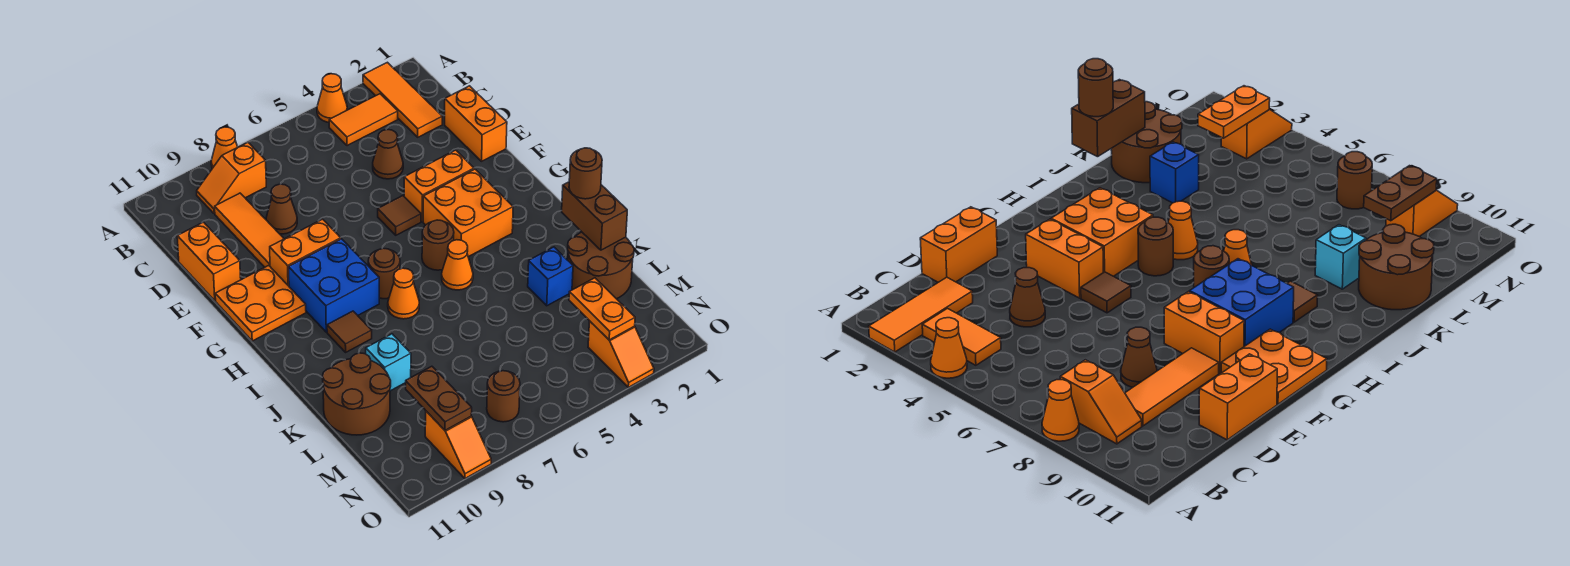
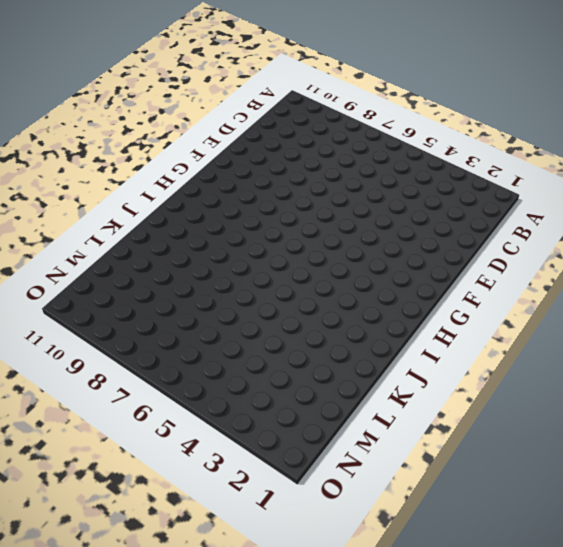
none -> orange tile A2:C2 level 1
none -> orange cone A4 level 1
none -> orange cone A8 level 1
none -> orange tile B3:B4 level 1

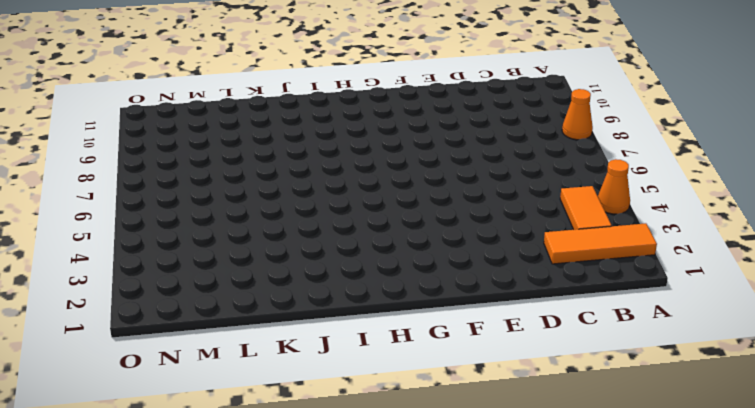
none -> orange slope B8:B9 level 1 top 8
none -> orange tile C9:E9 level 1
none -> orange brick D1:E1 level 1
none -> brown cone D4 level 1

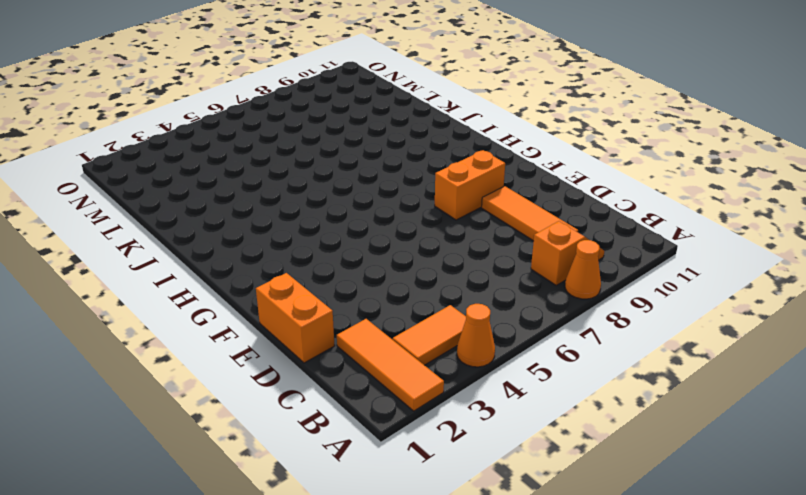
none -> brown cone D4 level 1
none -> brown cone D8 level 1
none -> orange brick D11:E11 level 1
none -> orange brick F3:F4 level 1

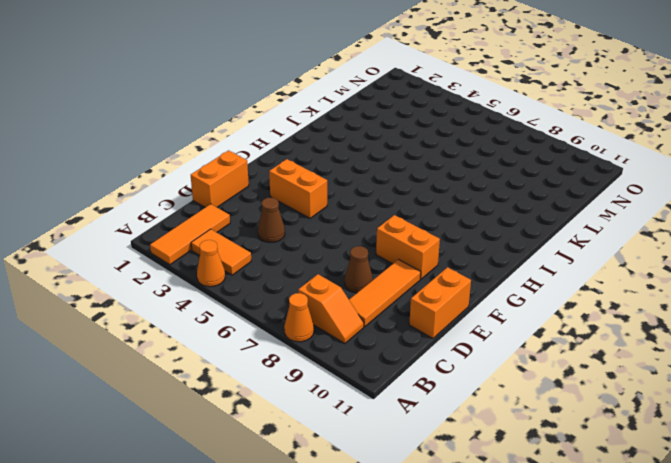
none -> brown tile F5 level 1
none -> orange plate F10:G11 level 1
none -> orange brick G3:H4 level 1
none -> blue brick G8:H9 level 1

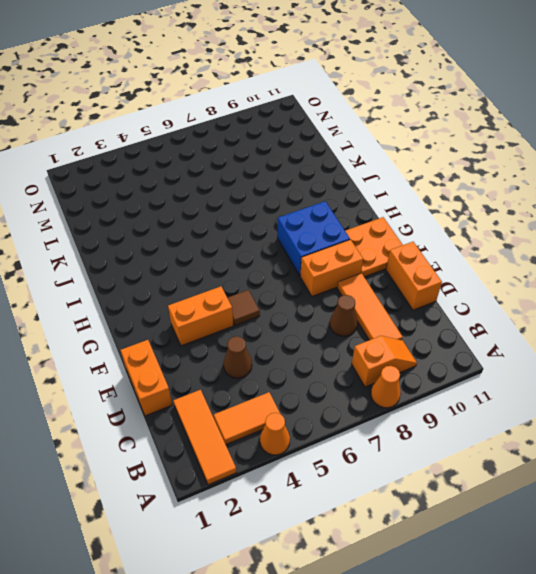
none -> orange brick G3:H4 level 1
none -> brown round brick H5 level 1
none -> brown round brick H7 level 1
none -> orange cone I5 level 1

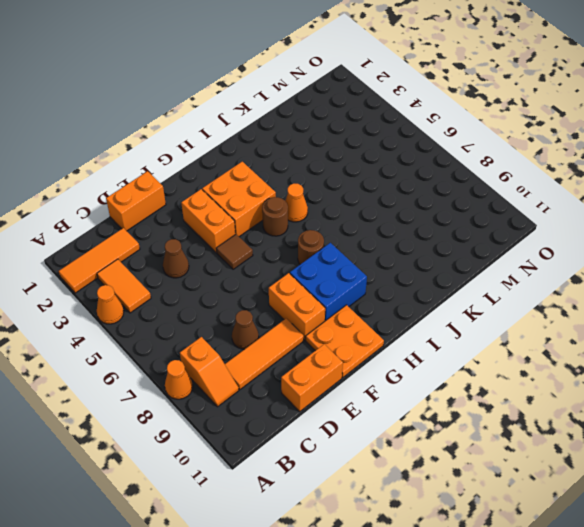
none -> orange cone I7 level 1
none -> brown tile I9 level 1
none -> brown round brick K1:L2 level 1
none -> blue brick K3 level 1

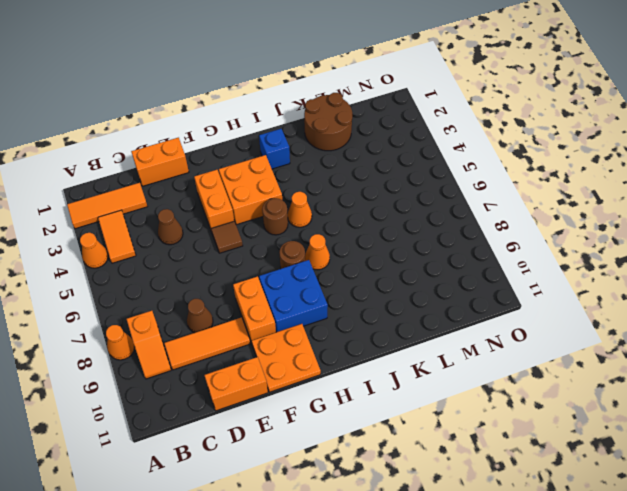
blue brick I2 level 1 -> blue brick K3 level 1
none -> brown tile I9 level 1
none -> cyan brick K9 level 1
none -> brown round brick K10:L11 level 1
none -> orange slope N3:O3 level 1 top N

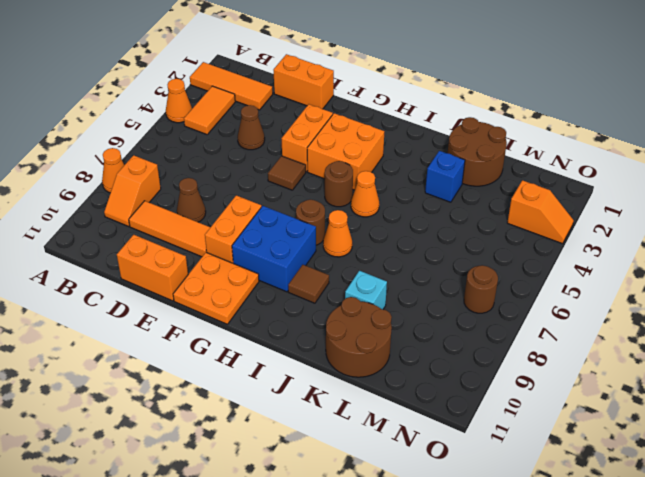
none -> orange slope N9:O9 level 1 top N
none -> brown brick J1:K1 level 2
none -> orange plate M3:N3 level 2
none -> brown plate M9:N9 level 2

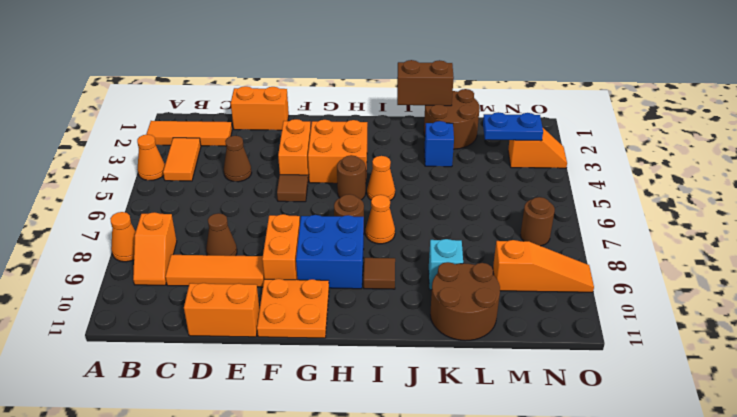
blue plate M3:N3 level 2 -> orange plate M3:N3 level 2
orange slope M9:O9 level 1 top M -> orange slope N9:O9 level 1 top N
none -> brown plate M9:N9 level 2
none -> brown round brick J1 level 3

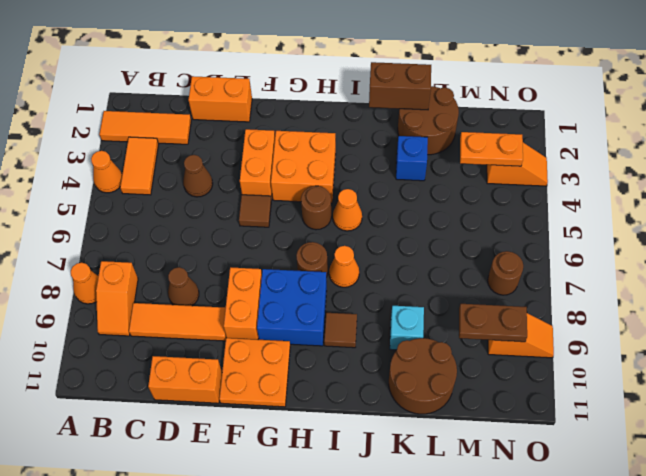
none -> brown round brick J1 level 3

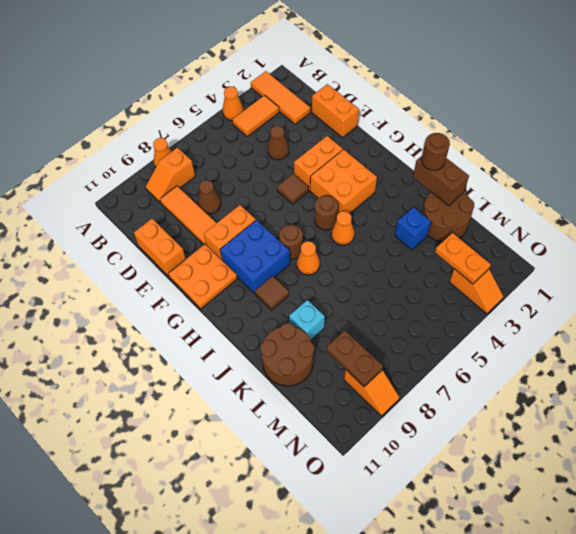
none -> brown round brick N7 level 1

